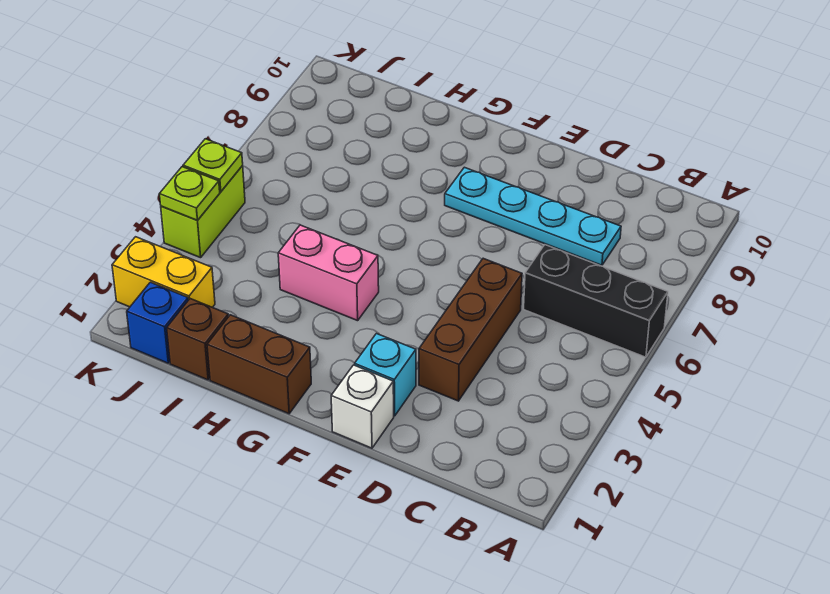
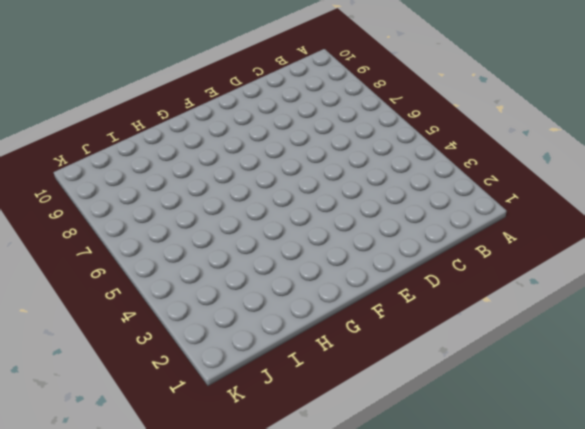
none -> black brick A6:C6 level 1
none -> cyan plate C8:F8 level 1
none -> brown brick D3:D5 level 1

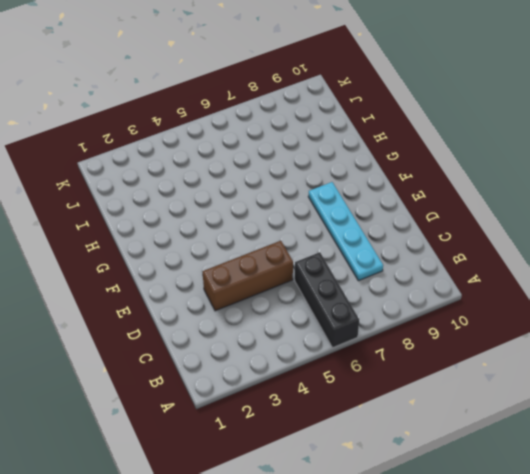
none -> white brick E1 level 1
none -> cyan brick E2 level 1
none -> brown brick G1:H1 level 1

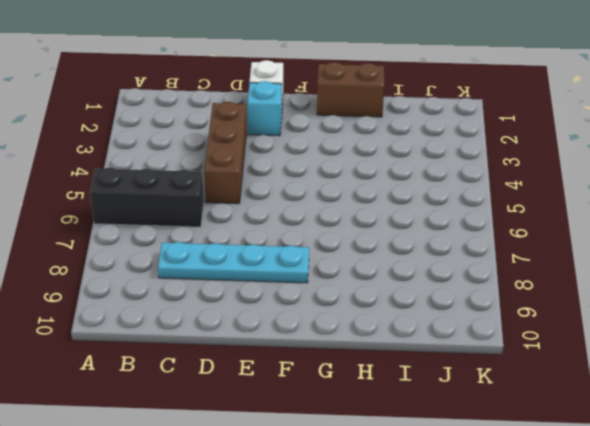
none -> pink brick G4:H4 level 1
none -> brown brick I1 level 1
none -> blue brick J1 level 1

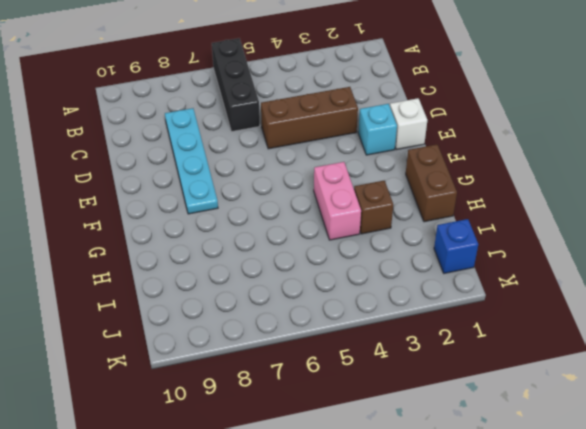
brown brick H3 level 1 -> brown brick I1 level 1
none -> yellow brick J2:K2 level 1
none -> lime brick K4:K5 level 1
none -> lime plate K4 level 2

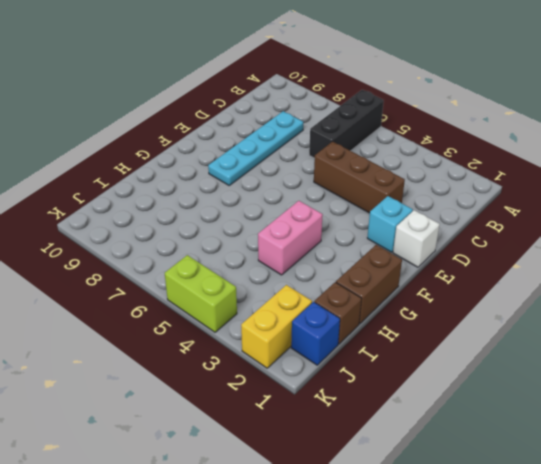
none -> lime plate K4 level 2
none -> lime plate K5 level 2

